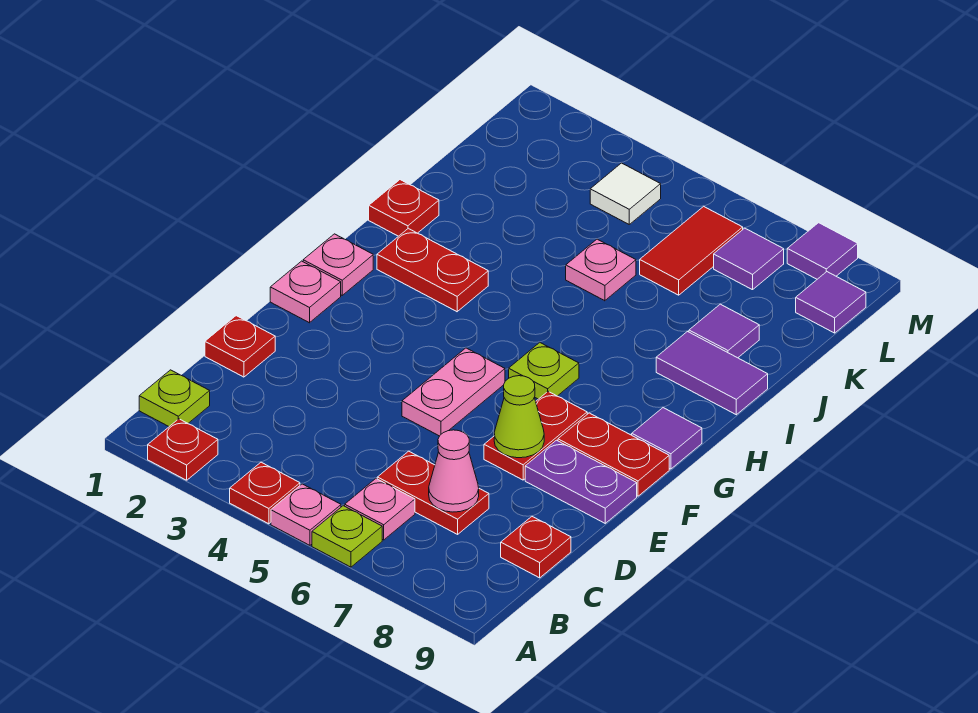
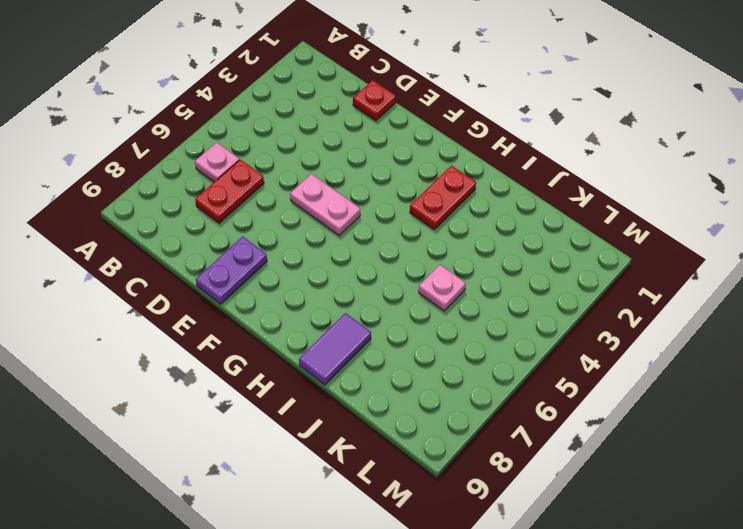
none -> red plate A2 level 1
none -> red plate A4 level 1
none -> pink plate A5 level 1

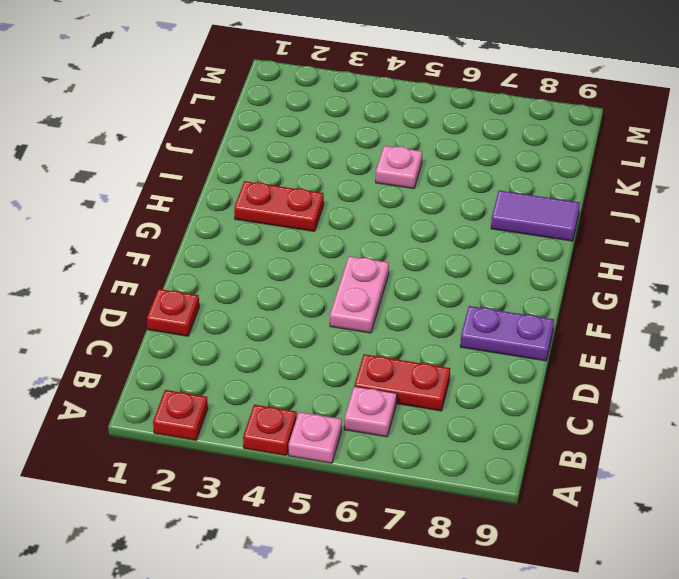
none -> lime plate A6 level 1
none -> lime plate B1 level 1
none -> red plate C9 level 1

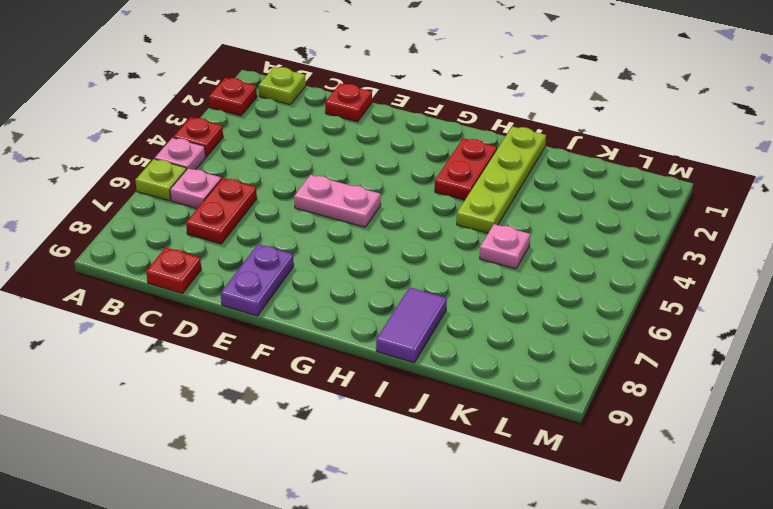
lime plate I1:I4 level 1 -> red plate I1 level 1
none -> red plate E7:F7 level 1
none -> pink plate F1 level 1
none -> red plate F8:F9 level 1

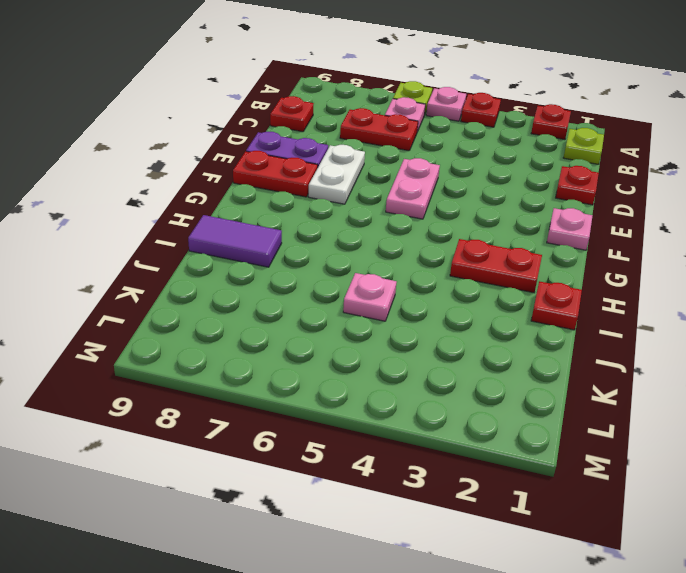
white plate E7:F7 level 1 -> red plate E7:F7 level 1
none -> pink plate G1 level 1
none -> lime plate G6 level 1
none -> purple tile G9 level 1

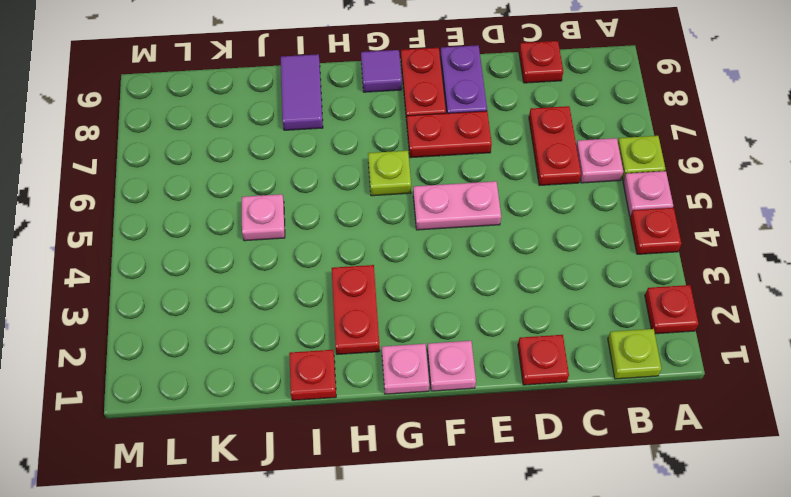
none -> purple tile J8 level 1
none -> red tile K6:L6 level 1
none -> white tile L4 level 1

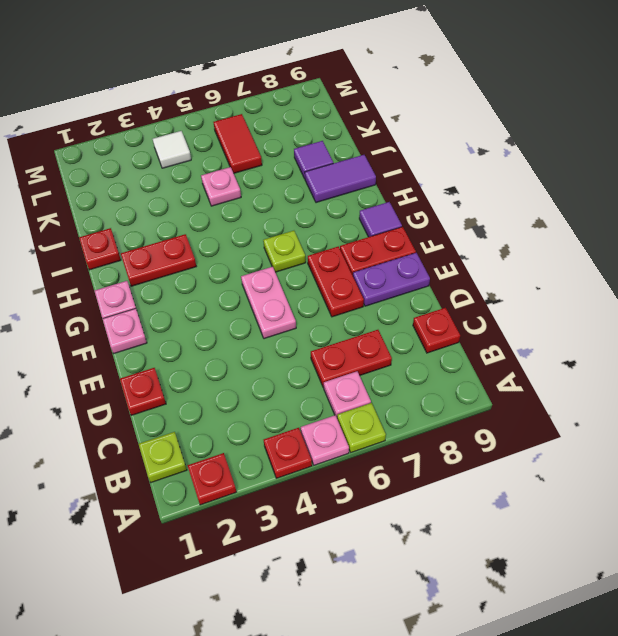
none -> purple tile L7 level 1
none -> purple tile L9 level 1
none -> purple tile M8 level 1

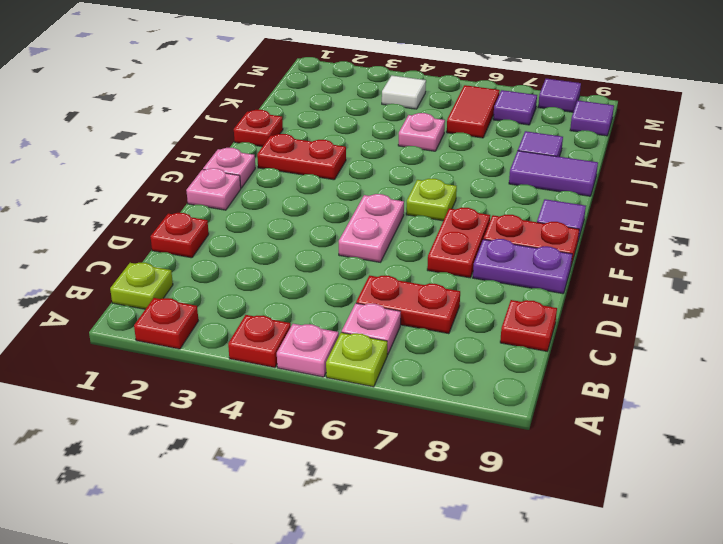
none -> pink cone C7 level 2
none -> lime cone E7 level 2

